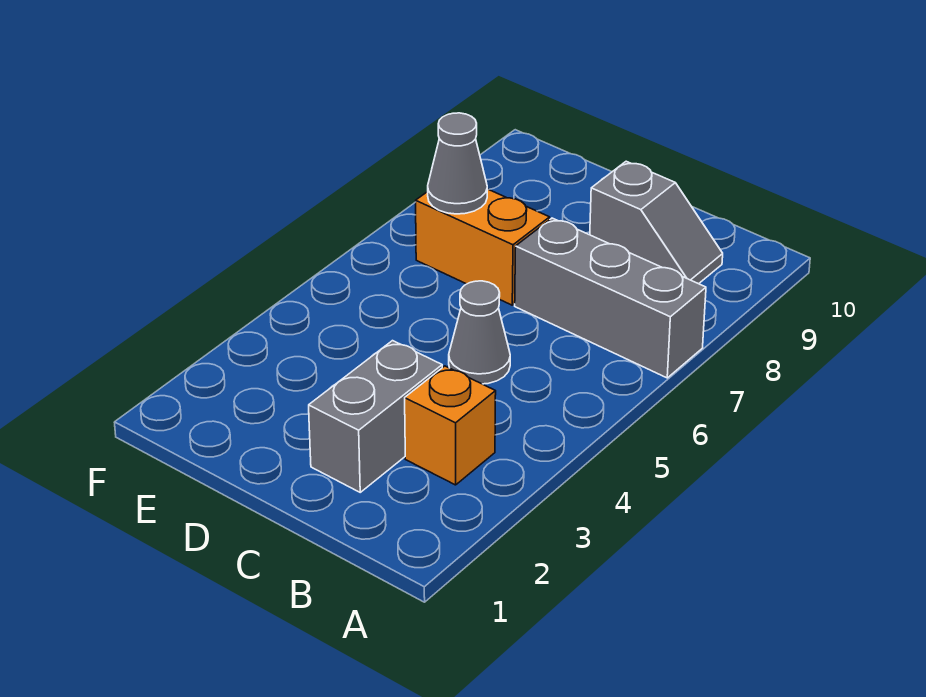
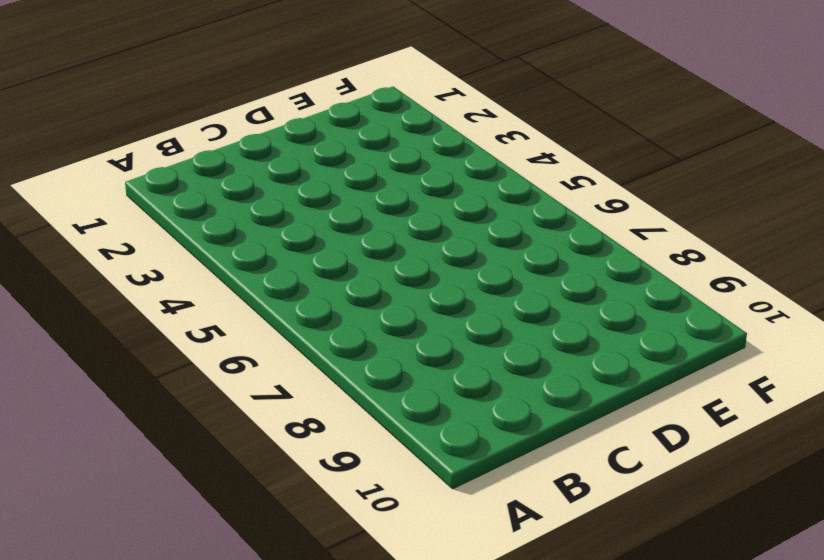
none -> grey brick A7:C7 level 1
none -> orange brick B3 level 1

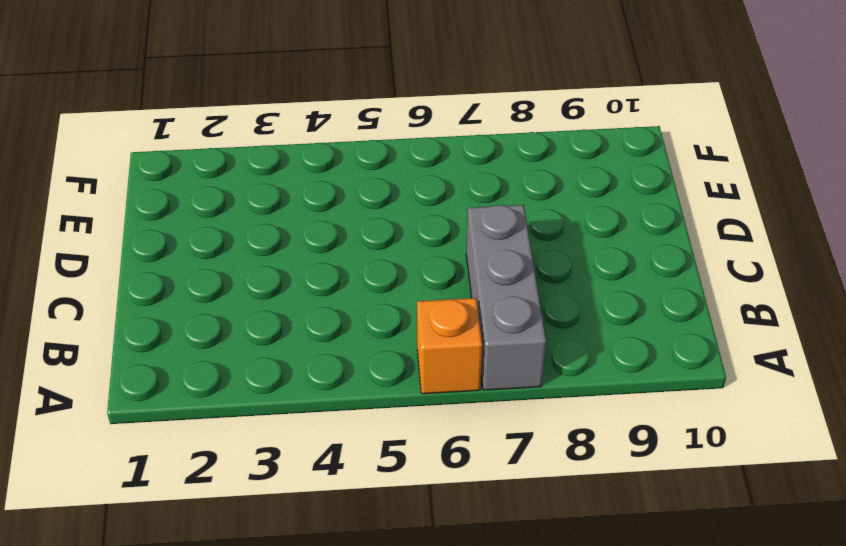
orange brick A6 level 1 -> orange brick B3 level 1
none -> grey slope B9:C9 level 1 top C
none -> grey brick C2:C3 level 1

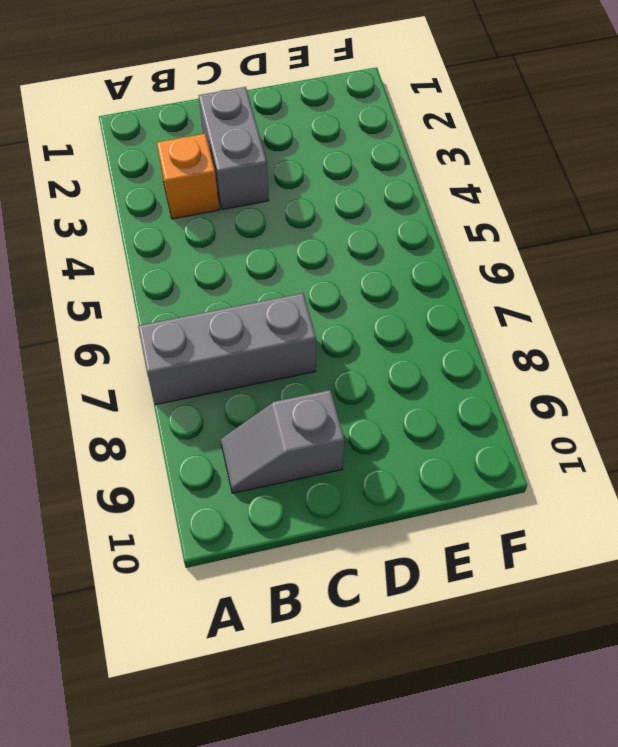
none -> grey cone C5 level 1
none -> orange brick D7:E7 level 1

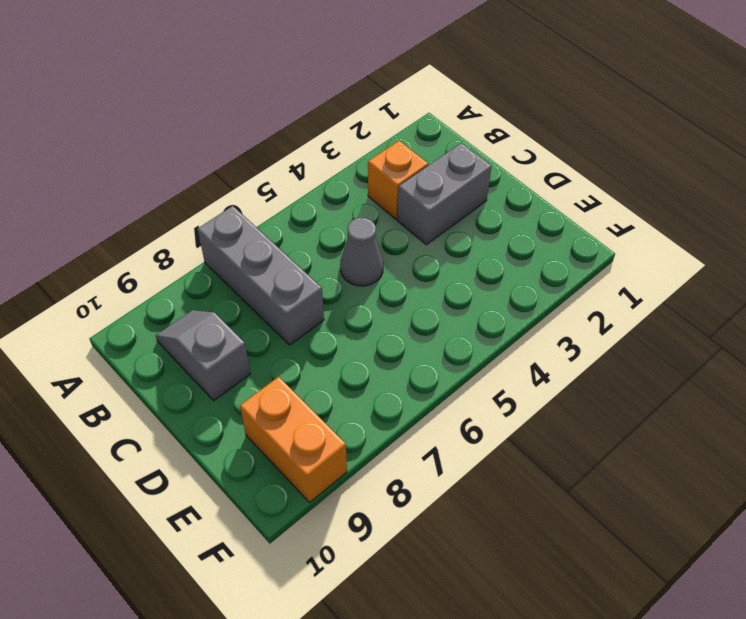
orange brick E9:F9 level 1 -> orange brick D7:E7 level 1
none -> grey cone E7 level 2

